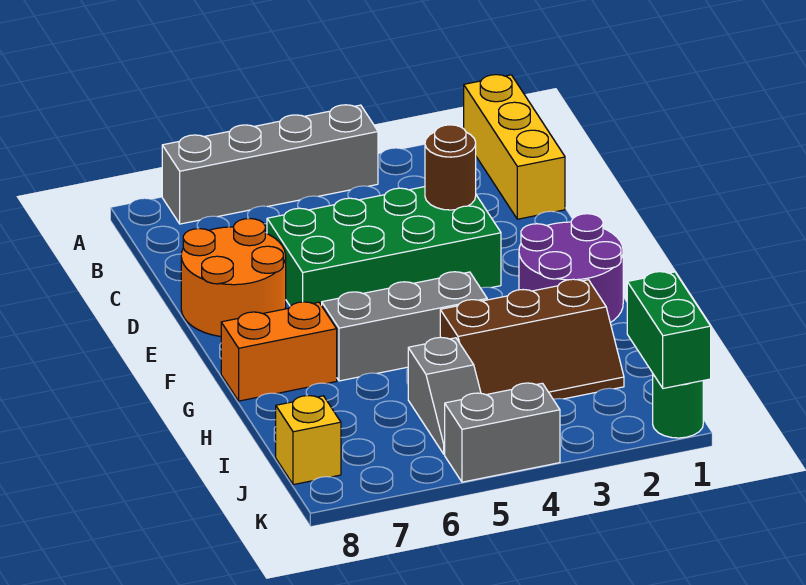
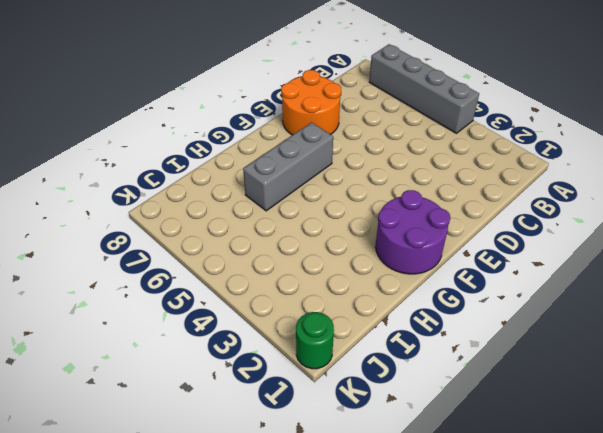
grey brick F6:H6 level 1 -> grey brick G4:G6 level 1
none -> yellow brick A1:C1 level 1
none -> green brick D3:E6 level 1
none -> orange brick G7:G8 level 1

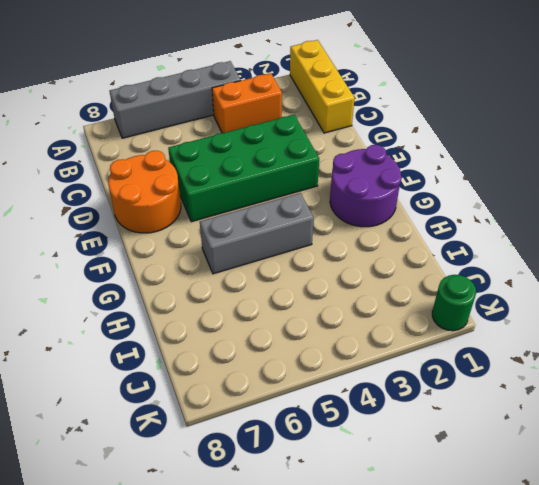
orange brick B3:B4 level 1 -> orange brick G7:G8 level 1
none -> brown slope H2:I4 level 1 top H
none -> grey slope I5:J5 level 1 top I
none -> yellow brick J8 level 1

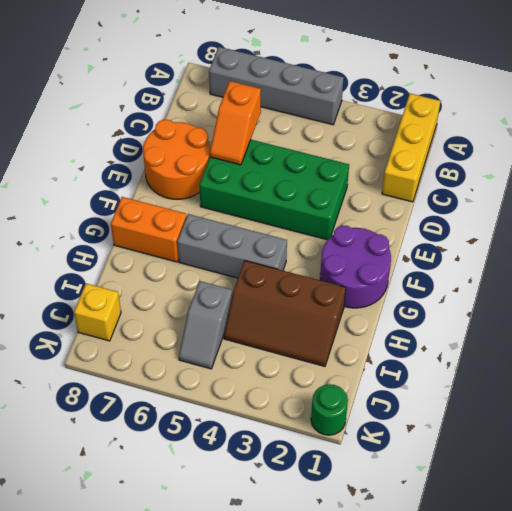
orange slope C6:D6 level 2 top C -> none
none -> grey brick K4:K5 level 1
none -> brown round brick D3 level 2
none -> green brick J1:K1 level 2

